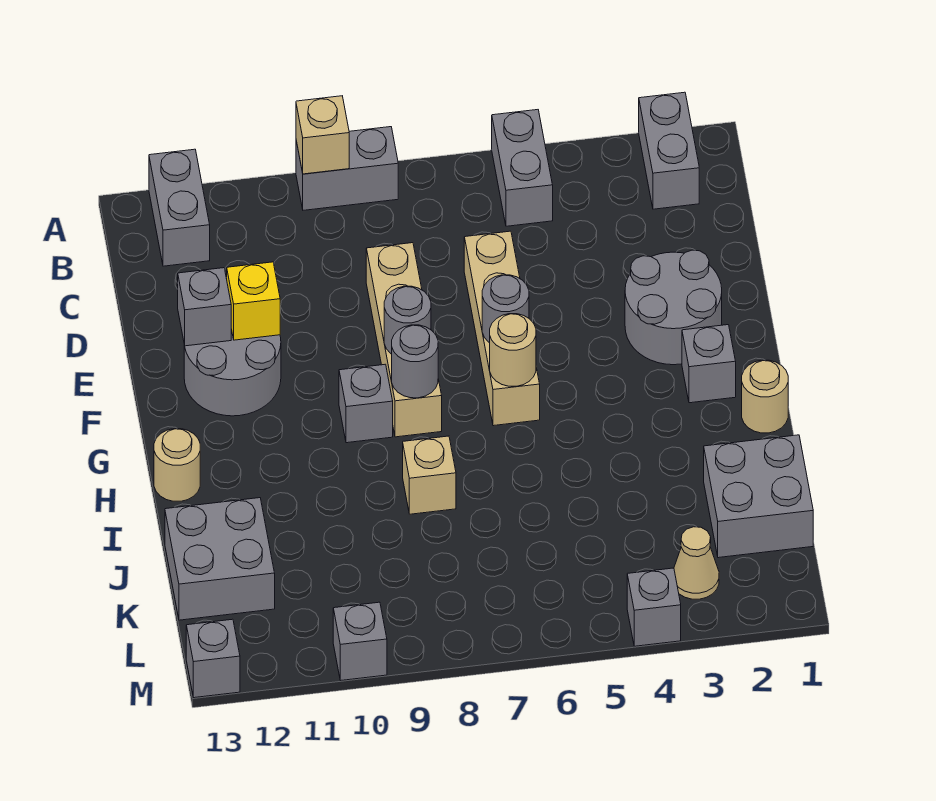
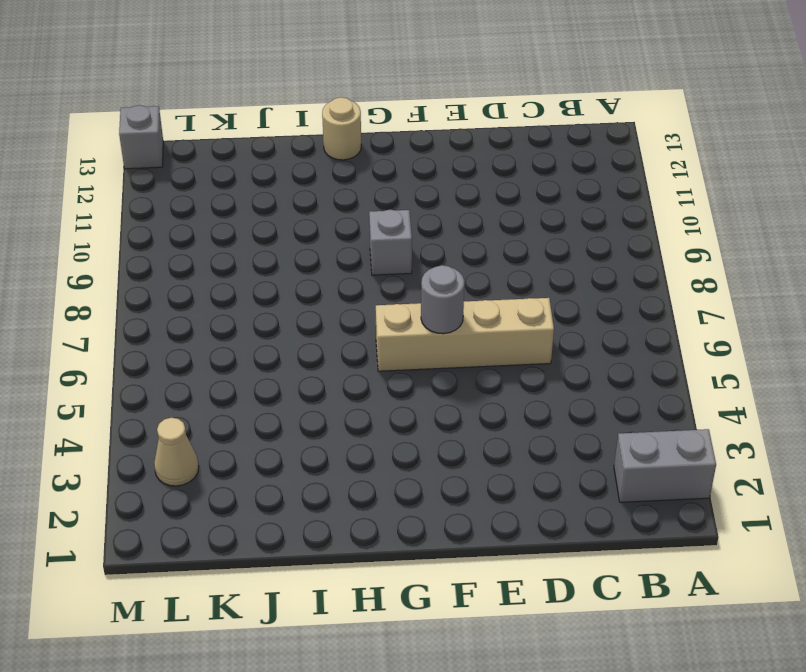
none -> grey brick A5:B5 level 1
none -> grey brick A8:A9 level 1
none -> grey brick A12:B12 level 1

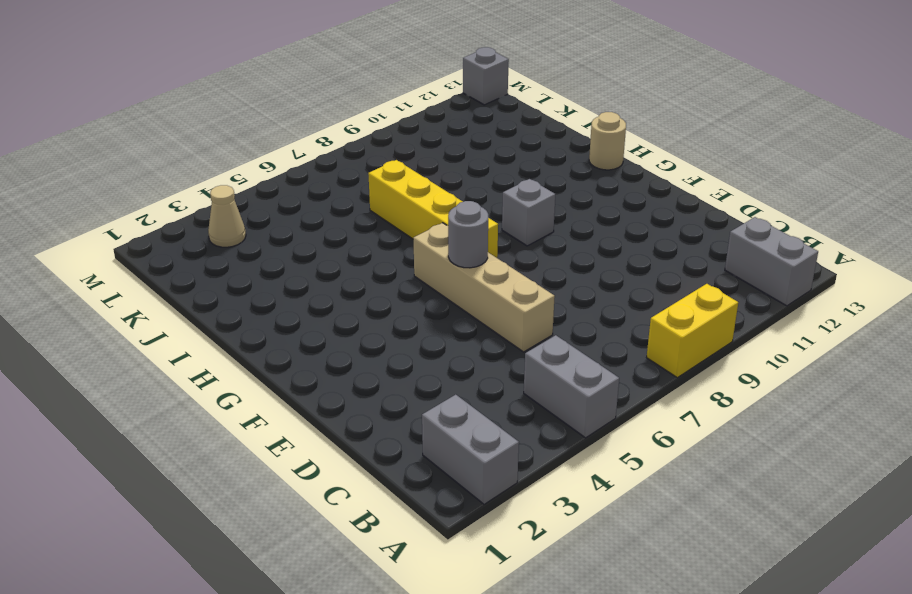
yellow brick A8:A9 level 1 -> grey brick A8:A9 level 1
yellow brick G7:J7 level 1 -> none
none -> tan brick D8:G8 level 1
none -> grey round brick E2:F3 level 1
none -> grey round brick E11:F12 level 1

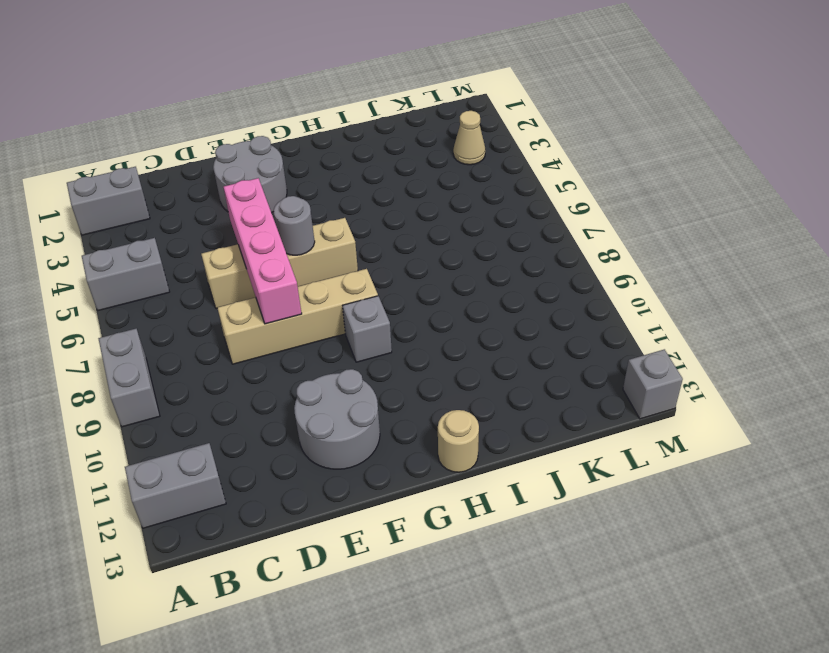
pink brick E5:E8 level 2 -> none
none -> grey brick G2 level 1
none -> tan round brick H1 level 1
none -> tan brick I8 level 1

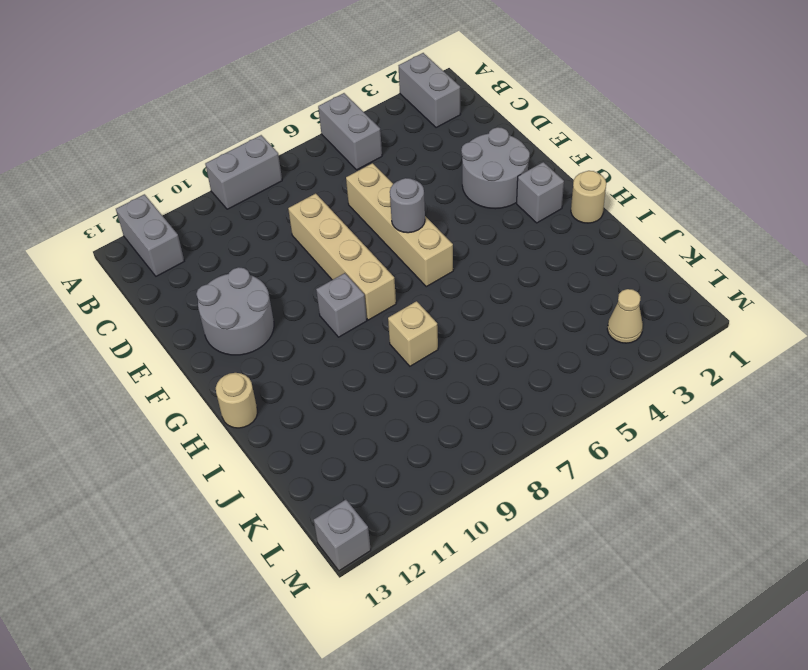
none -> grey brick J1:K2 level 1
none -> grey brick J12:K13 level 1
none -> grey brick M4 level 1

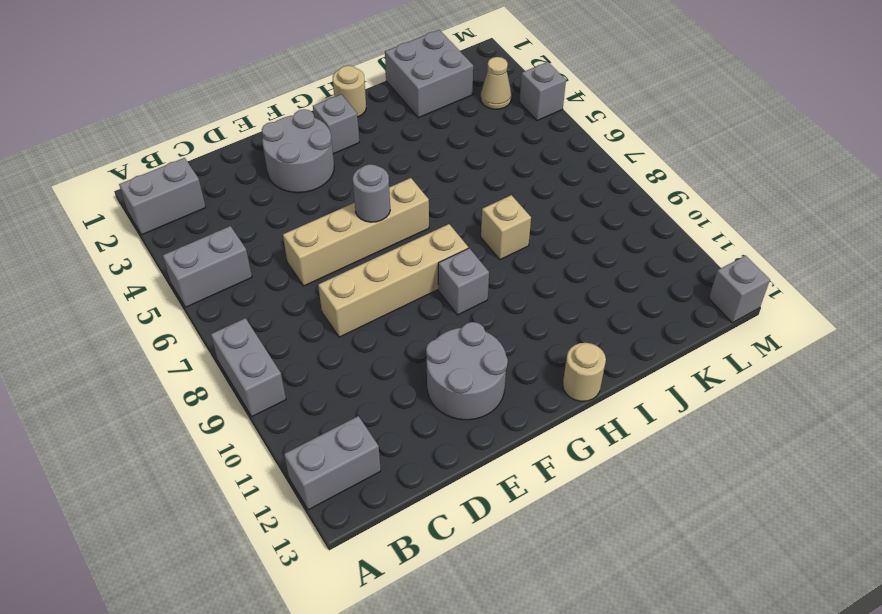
none -> grey brick J12:K13 level 1
none -> grey brick M10 level 1
none -> tan brick A9 level 2

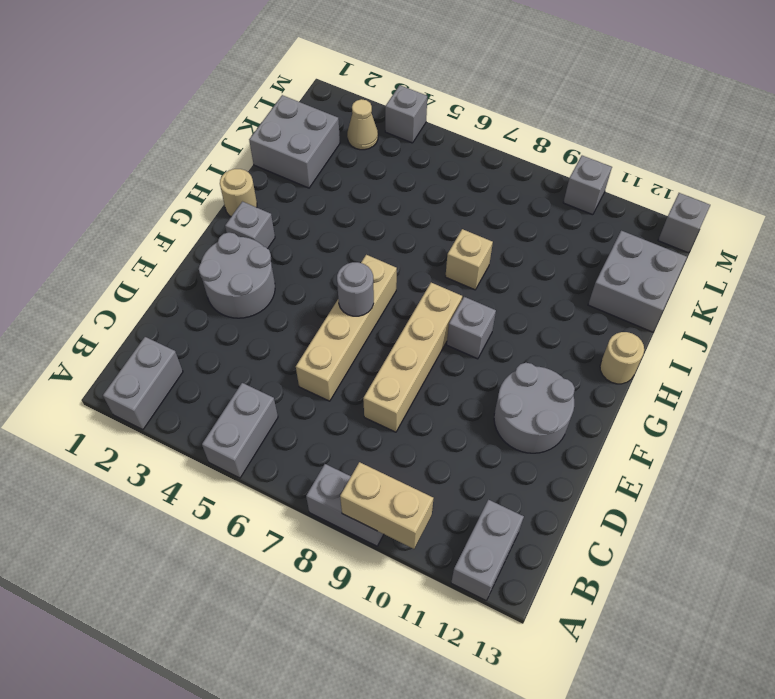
tan brick A9:A10 level 2 -> tan brick A9 level 2
none -> yellow brick E11 level 2
none -> grey brick E12 level 2
none -> grey round brick F8 level 2

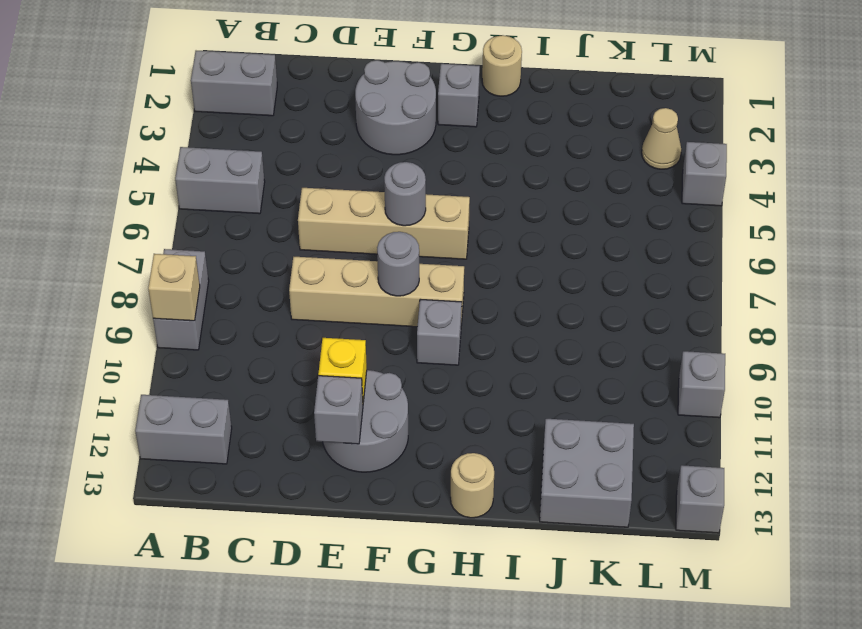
none -> tan brick I8 level 1
none -> grey brick J1:K2 level 1
none -> tan round brick G6 level 2

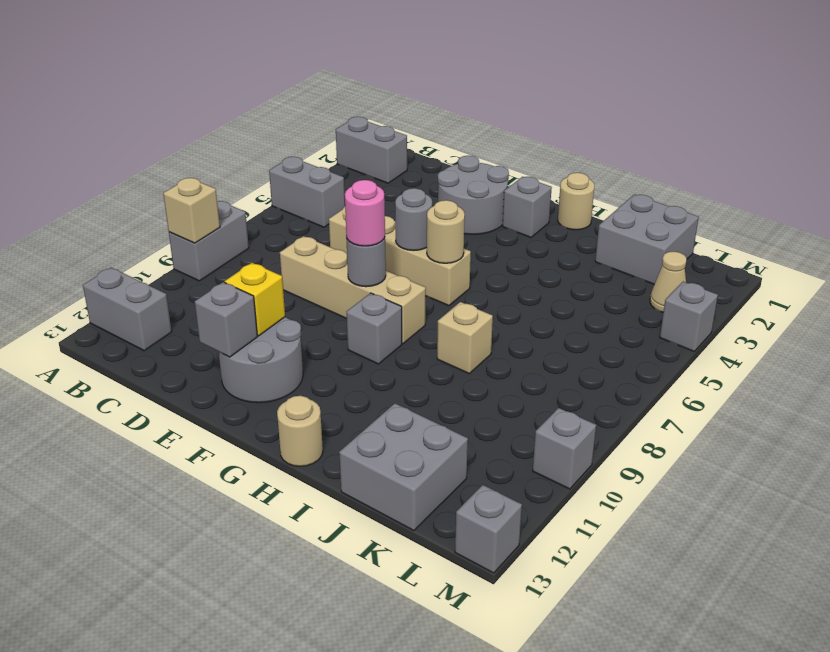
pink round brick F8 level 3 -> none
none -> grey round brick G8 level 2

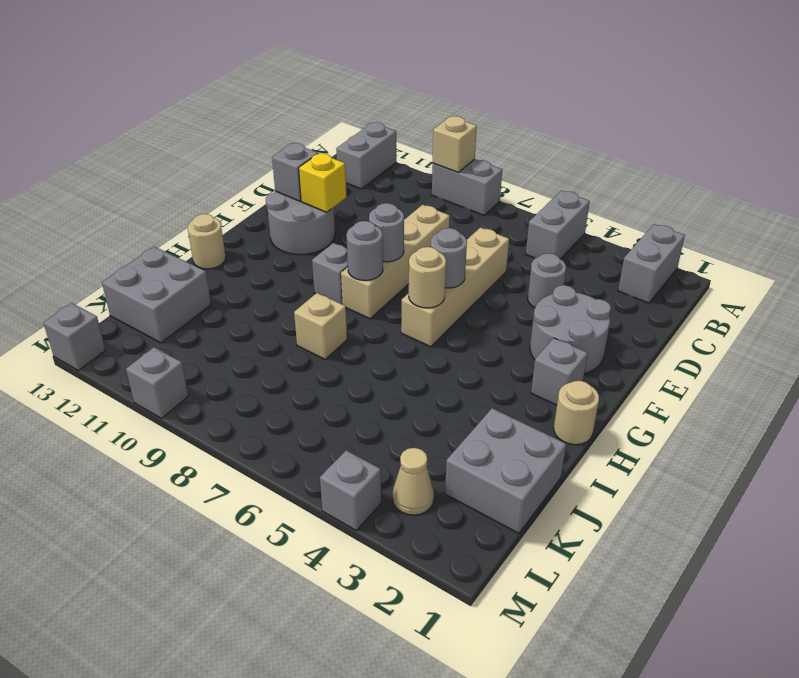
grey round brick D4 level 1 -> none

